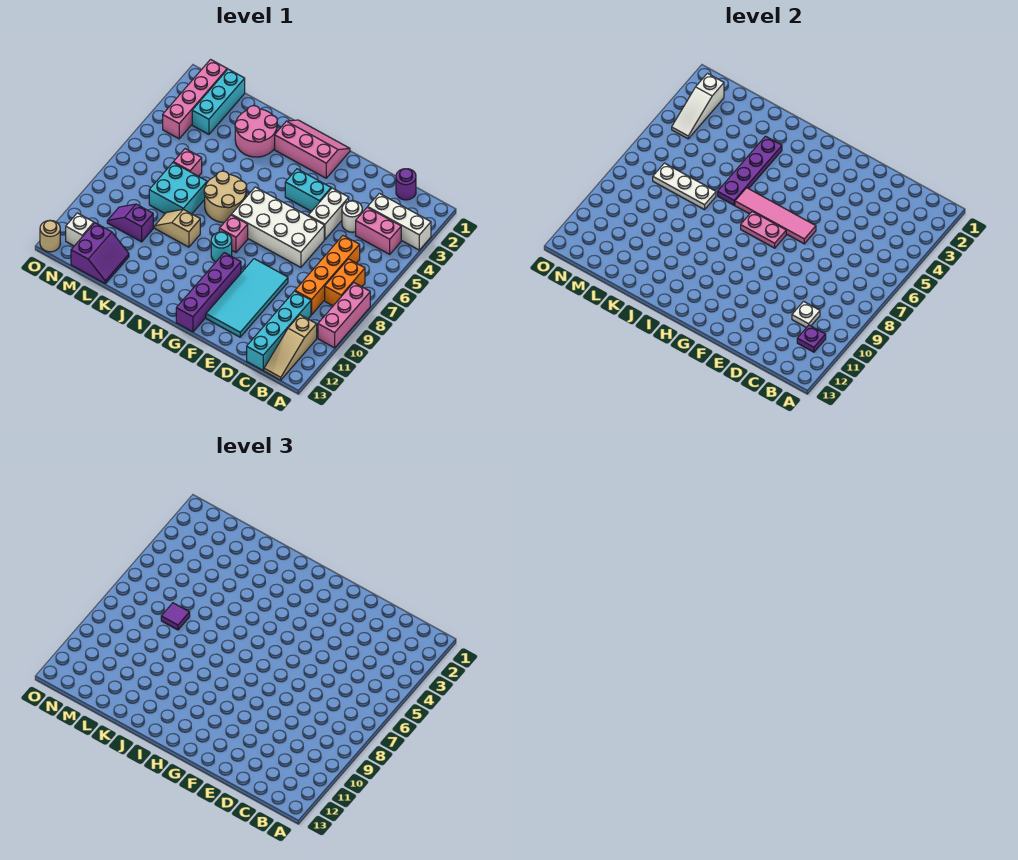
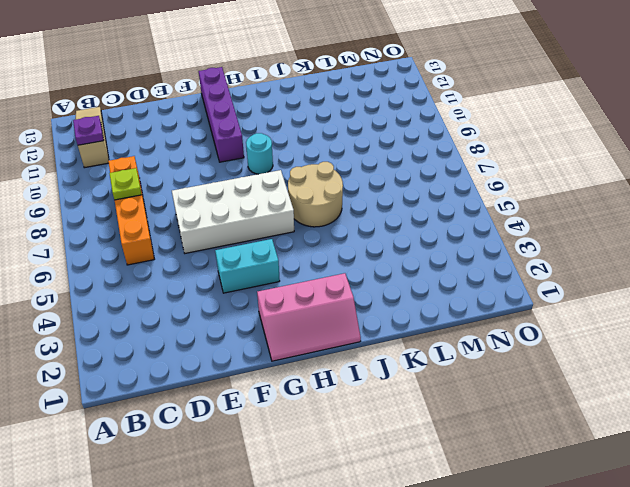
lime plate C8 level 2 -> none
none -> white brick A3:C3 level 1
none -> pink brick A8:A10 level 1
none -> pink brick B4:C4 level 1
none -> orange brick B7:B8 level 1

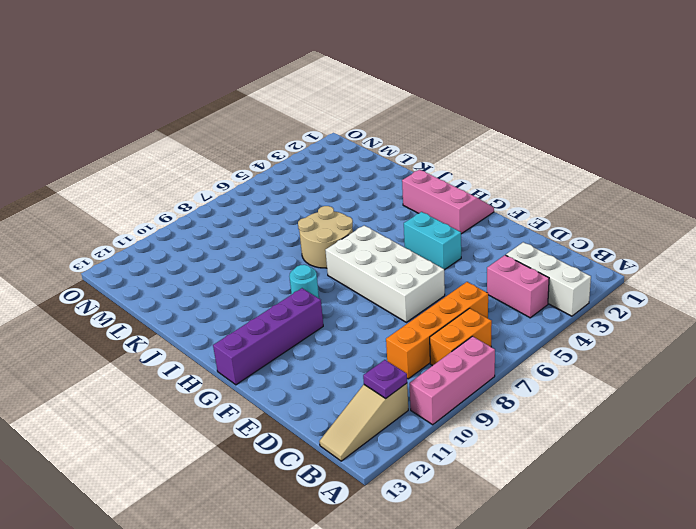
none -> purple round brick C1 level 1
none -> cyan brick C10:C13 level 1
none -> white round brick D4 level 1
none -> white brick E4:E5 level 1

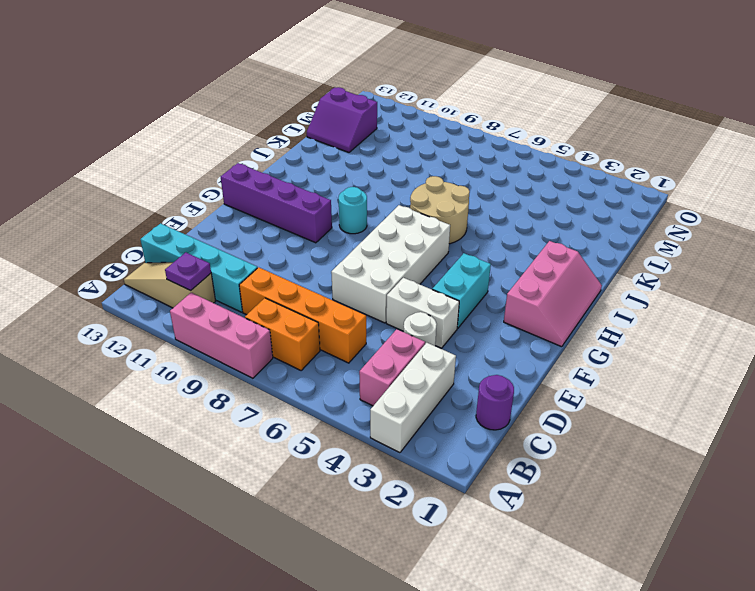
none -> cyan tile E9:F12 level 1
none -> pink brick H8 level 1
none -> pink round brick J2:K3 level 1
none -> tan slope J9:K9 level 1 top J

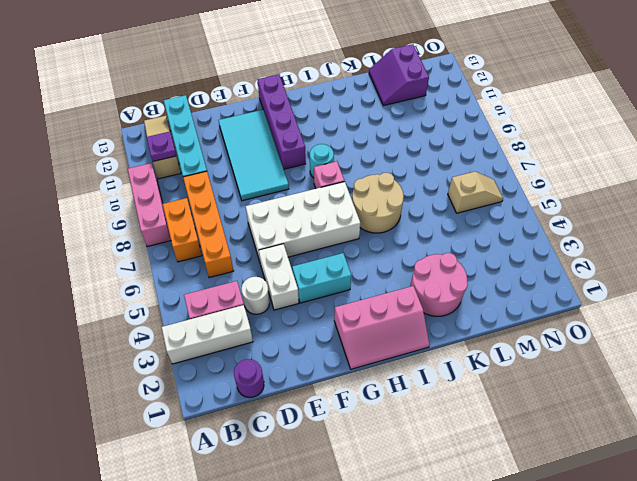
tan slope M6:N6 level 1 top M -> tan slope J9:K9 level 1 top J
none -> cyan brick K7:L8 level 1
none -> pink brick L6 level 1
none -> purple slope L10:M10 level 1 top L
none -> cyan brick M1:M3 level 1

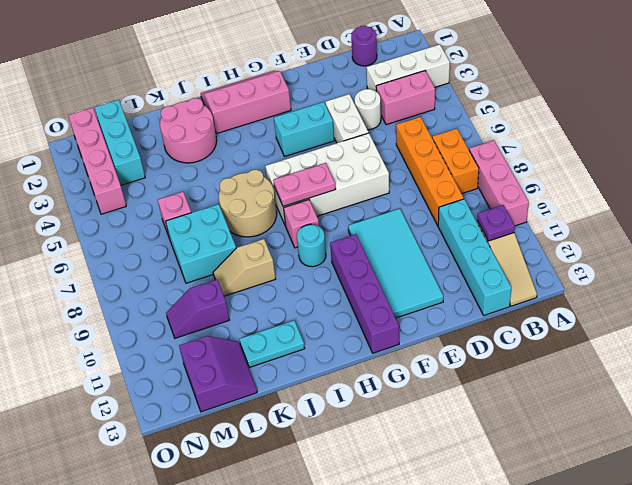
cyan plate J12:K12 level 1 -> none
none -> white brick N12 level 1
none -> tan round brick O13 level 1
none -> white plate C10 level 2
none -> pink tile F6:I6 level 2

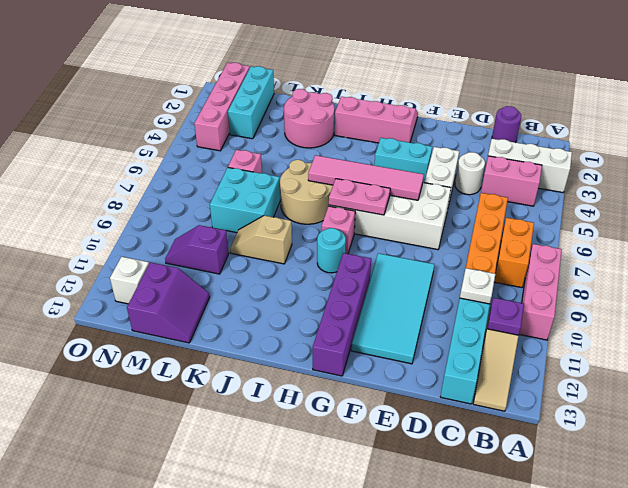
none -> tan round brick O13 level 1
none -> purple plate J3:J6 level 2
none -> white plate K7:M7 level 2
none -> white slope N2:N4 level 2 top 2

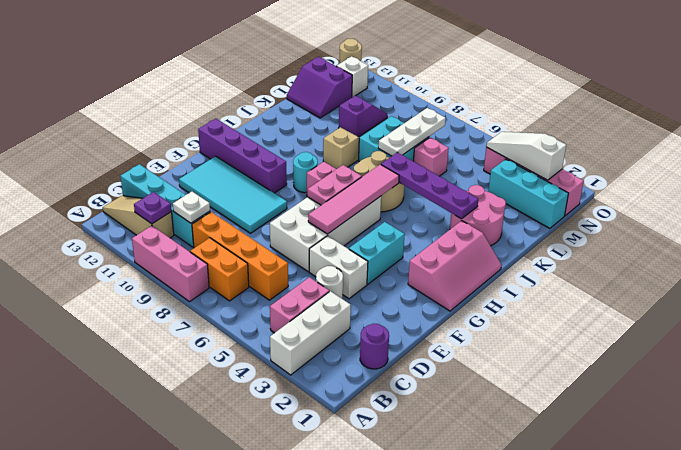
none -> purple tile L7 level 3

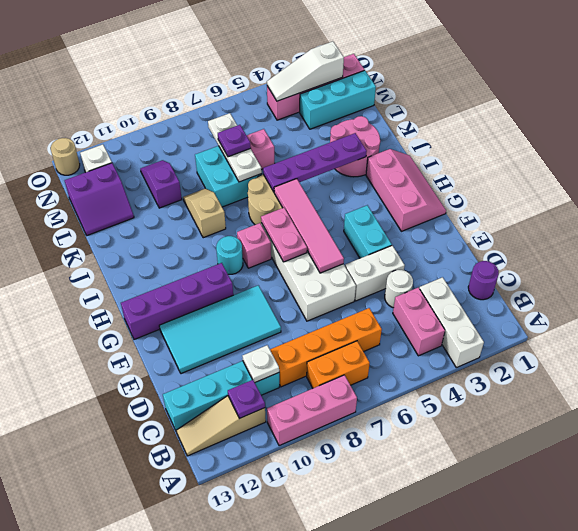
purple plate L7 level 3 -> purple tile L7 level 3

